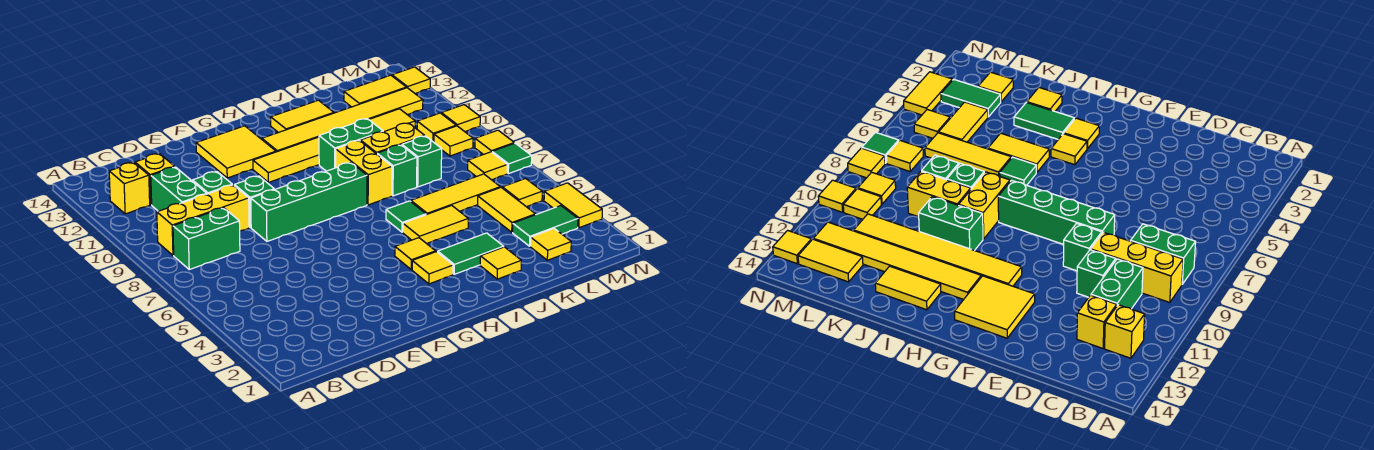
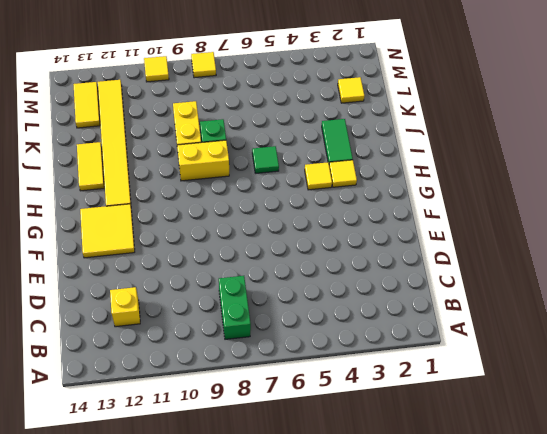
none -> yellow brick B9:D9 level 1
none -> yellow brick B12 level 1
none -> green brick C10:C11 level 1
none -> green brick D10 level 1

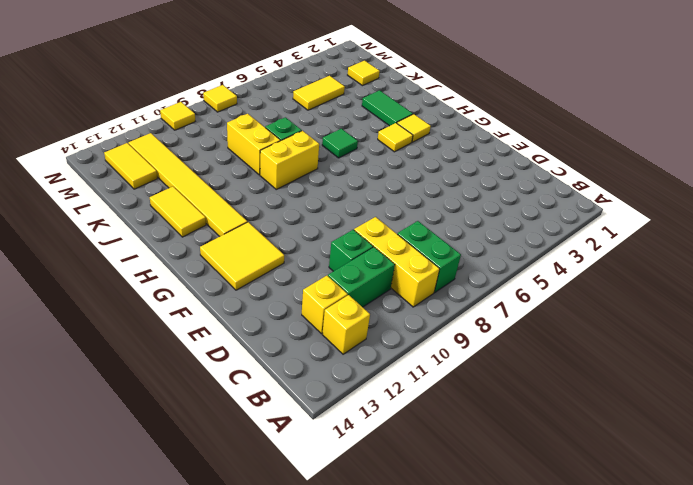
none -> green brick E8:H8 level 1
none -> green brick E9 level 1
none -> yellow tile G11:L11 level 1
none -> yellow tile I5:J5 level 1

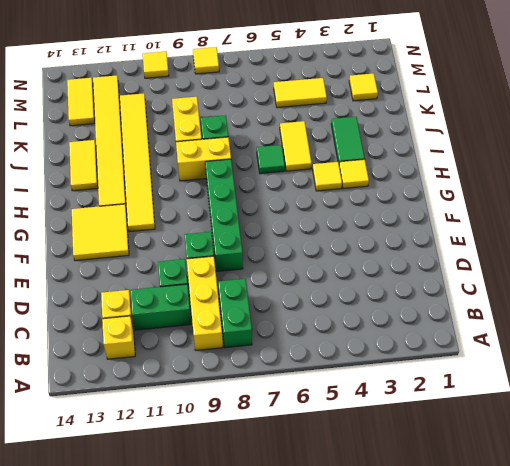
none -> green brick I10:J10 level 1
none -> yellow tile J2 level 1
none -> yellow tile J6:L6 level 1
none -> green brick K8 level 1

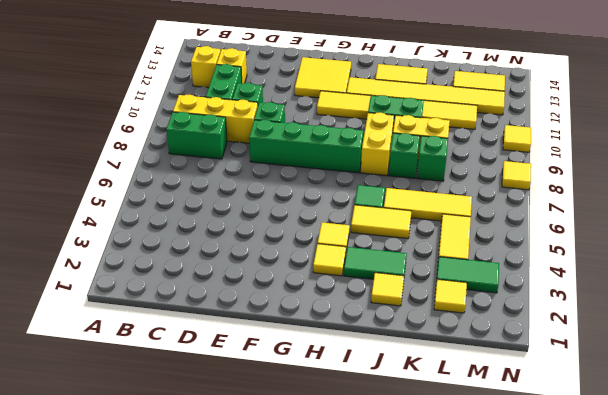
none -> yellow tile M5 level 1
none -> yellow tile M7 level 1
none -> yellow tile M9 level 1
none -> yellow tile M10 level 1

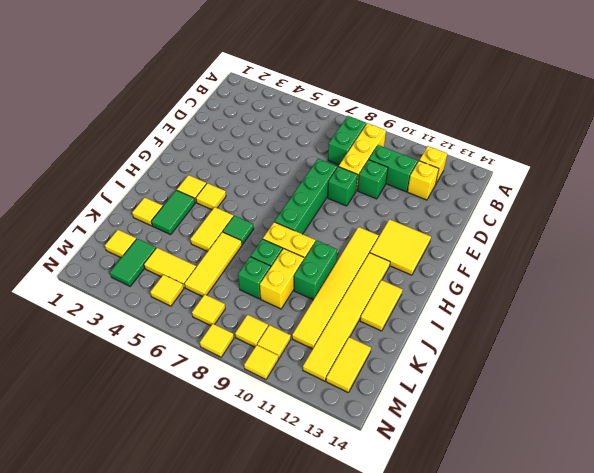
none -> yellow tile N3:N4 level 1
none -> green tile N7 level 1
none -> yellow tile N13 level 1

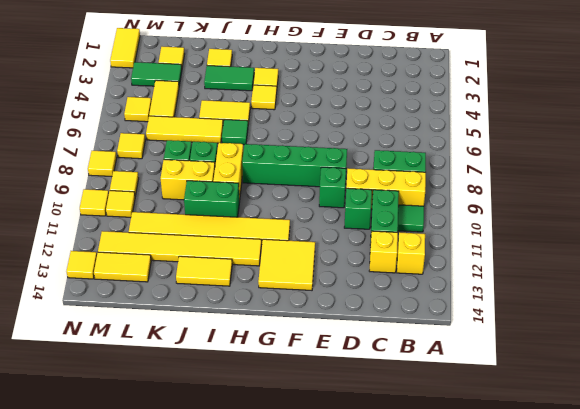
green tile B10 level 1 -> green tile N7 level 1
yellow tile N1:N2 level 1 -> yellow tile N3:N4 level 1

